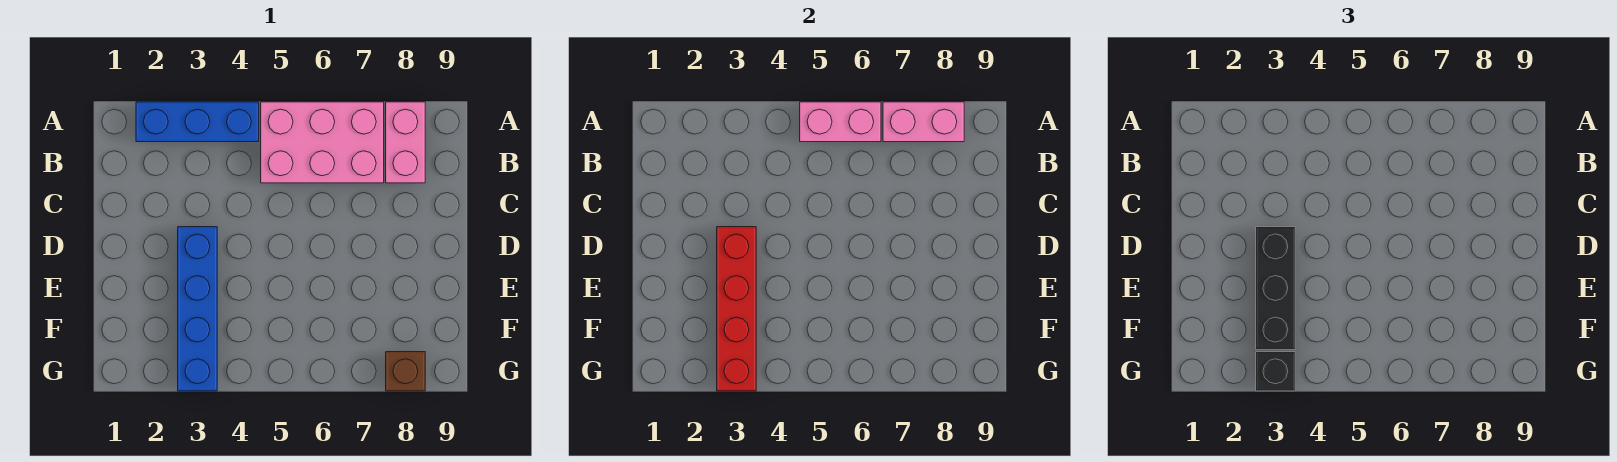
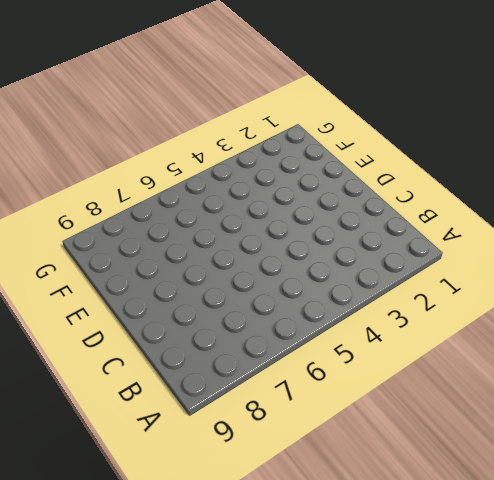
none -> blue brick A2:A4 level 1
none -> pink brick A5:B7 level 1

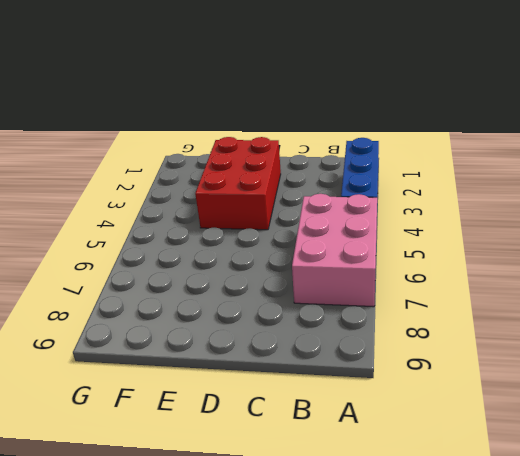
red brick D2:E4 level 1 -> blue brick D3:G3 level 1
none -> pink brick A8:B8 level 1
none -> brown brick G8 level 1

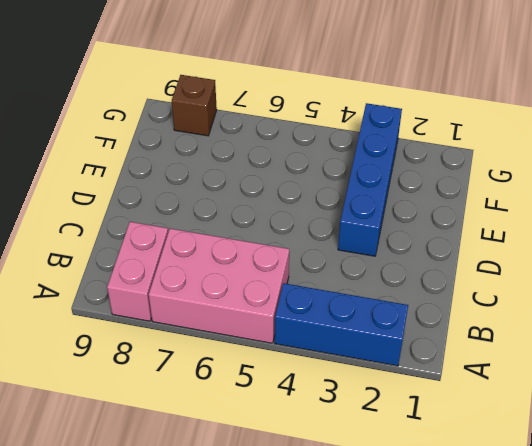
none -> pink brick A5:A6 level 2
none -> pink brick A7:A8 level 2

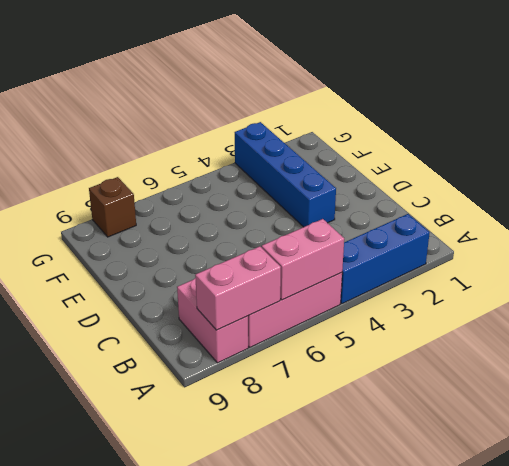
none -> red brick D3:G3 level 2
none -> black brick D3:F3 level 3

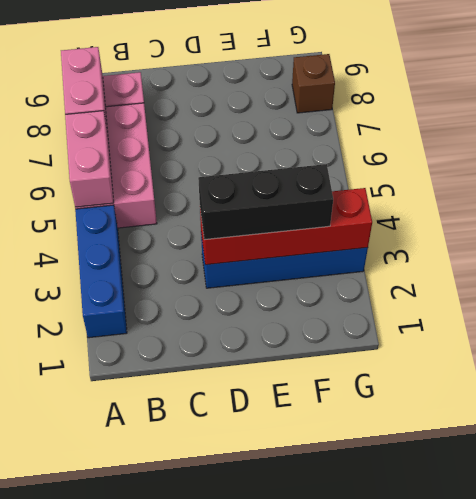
none -> black brick G3 level 3

